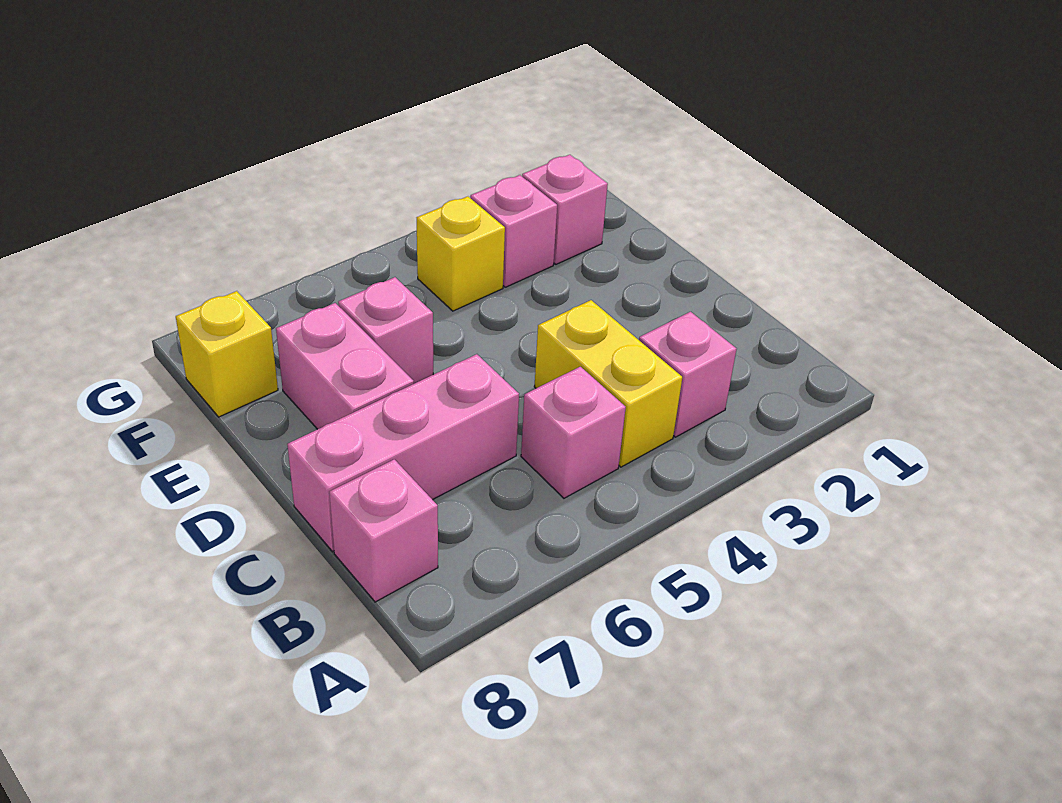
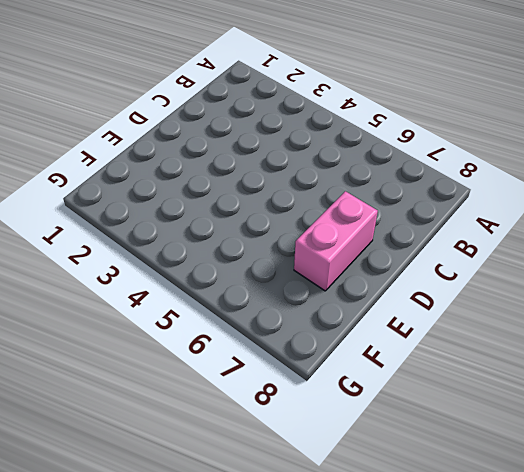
none -> pink brick B3 level 1
none -> yellow brick B4:C4 level 1

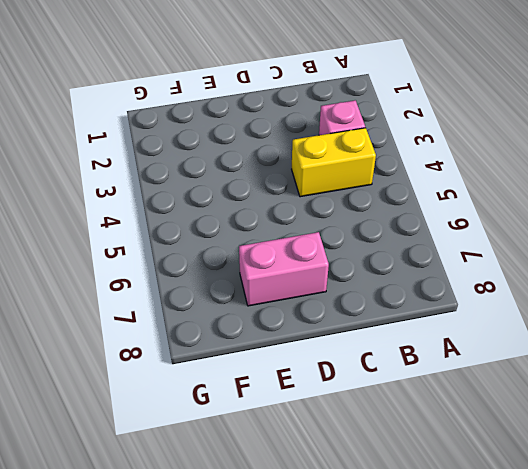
none -> pink brick B5 level 1
none -> pink brick B8 level 1

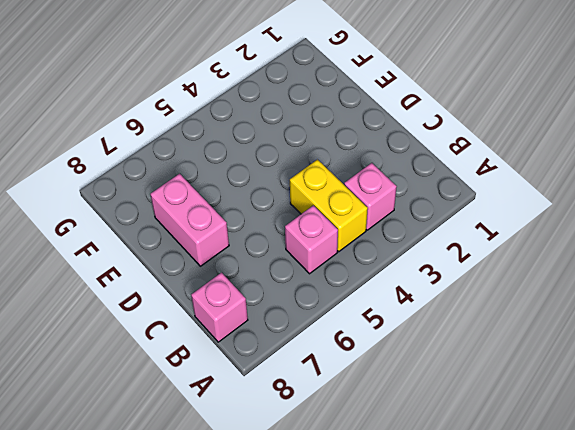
none -> pink brick C6:C8 level 1
none -> pink brick E6 level 1

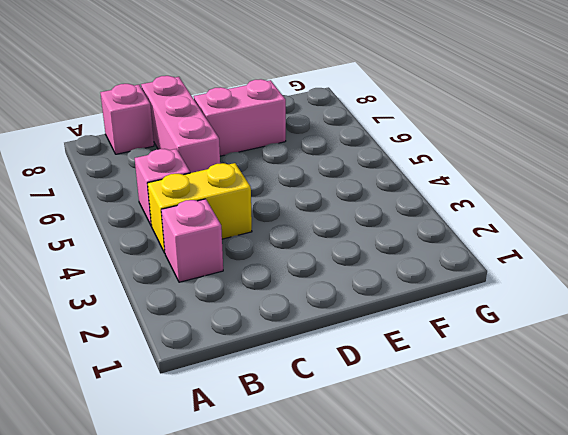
none -> pink brick E6 level 1
none -> pink brick F2 level 1

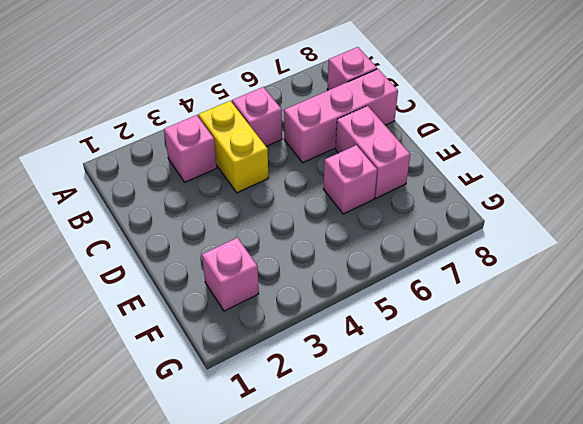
none -> pink brick F3 level 1
none -> yellow brick F4 level 1

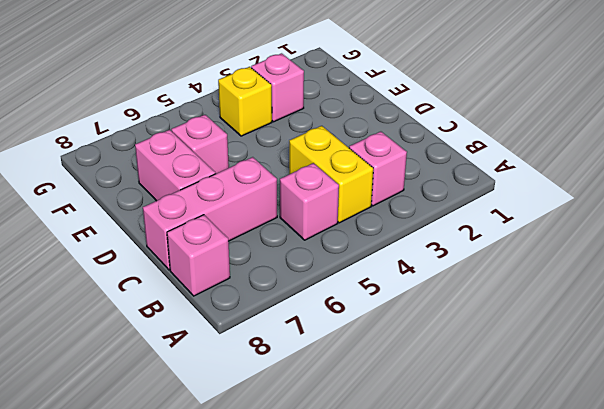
none -> pink brick F2 level 1
none -> yellow brick F8 level 1

